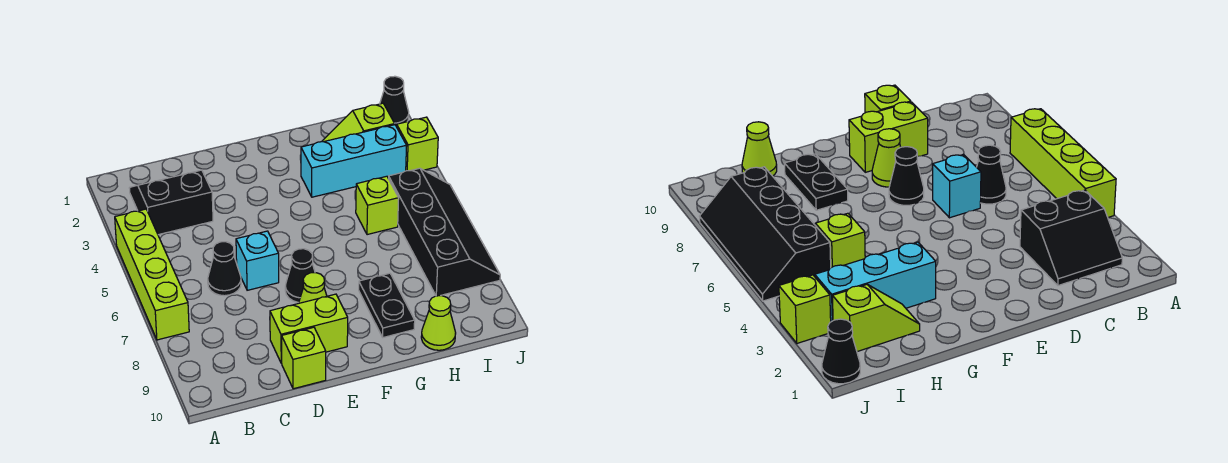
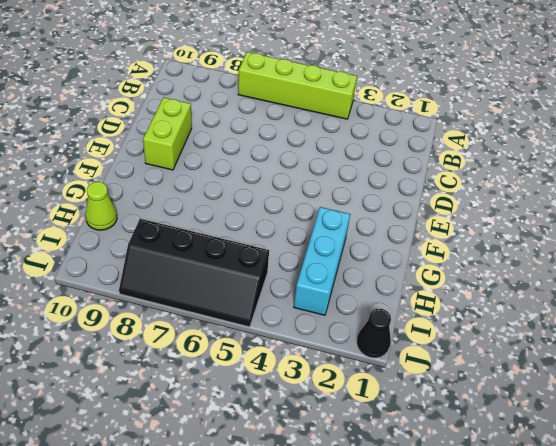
none -> black slope B2:C3 level 1 top 3
none -> black cone C6 level 1
none -> cyan brick D6 level 1

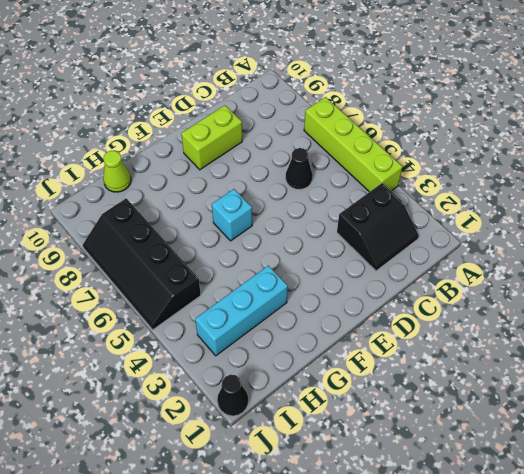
cyan brick F6 level 1 -> cyan brick D6 level 1
none -> lime brick D10 level 1
none -> black cone E7 level 1
none -> lime cone E8 level 1

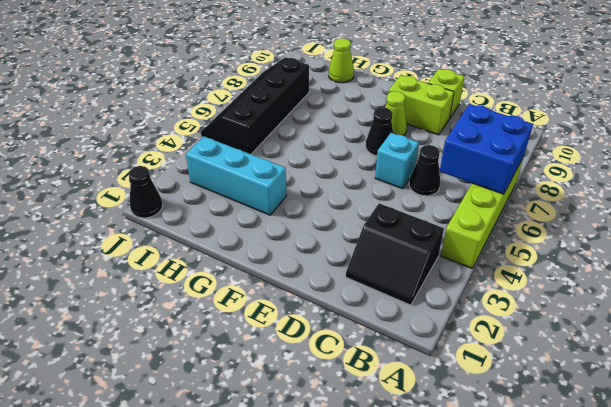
blue brick A6:B7 level 2 -> none
none -> black plate G8:G9 level 1
none -> lime slope H2:I2 level 1 top I
none -> lime brick H5 level 1

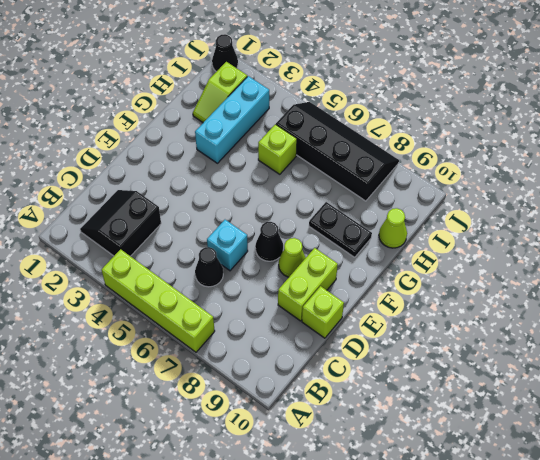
none -> lime brick J3 level 1

